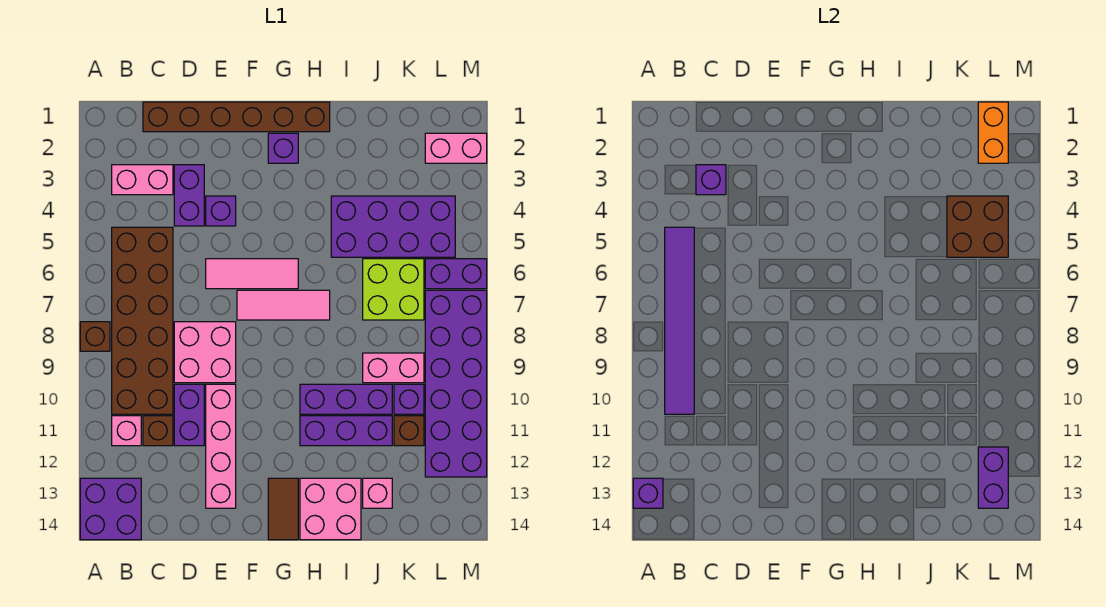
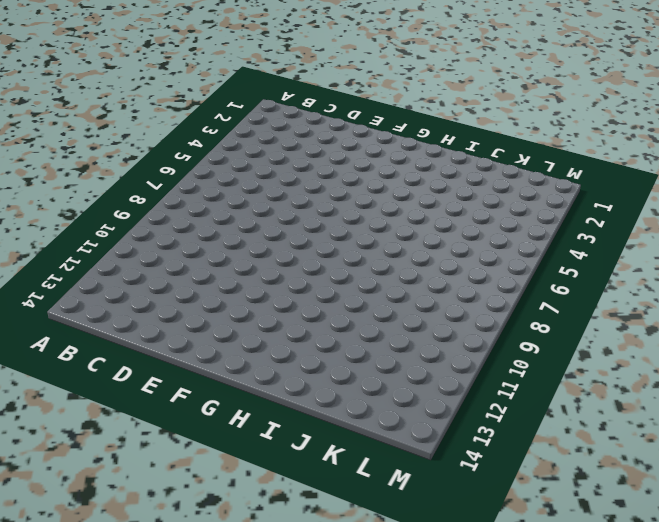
none -> brown brick A8 level 1
none -> purple brick A13:B14 level 1
none -> pink brick B3:C3 level 1
none -> brown brick B5:C10 level 1

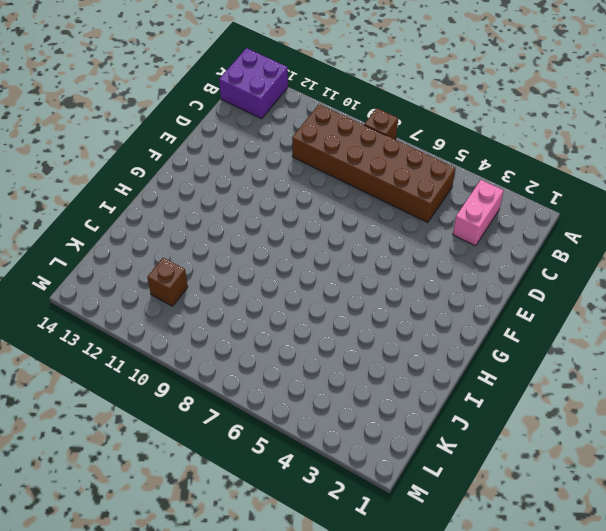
none -> pink brick B11 level 1
none -> brown brick C1:H1 level 1
none -> brown brick C11 level 1
none -> purple brick D3:D4 level 1

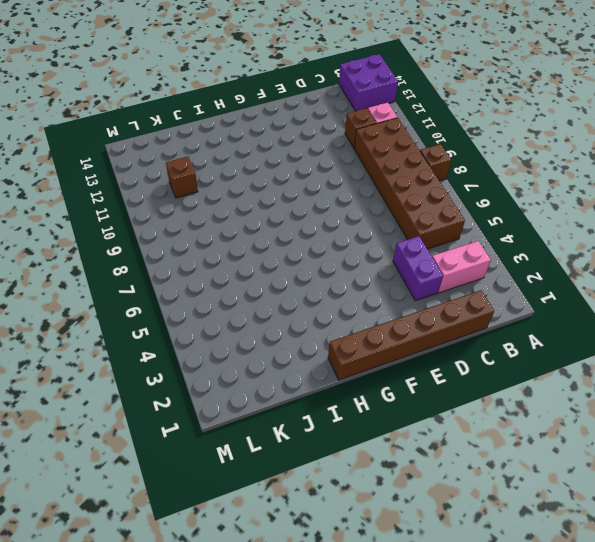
none -> pink brick D8:E9 level 1
none -> purple brick D10:D11 level 1
none -> purple brick E4 level 1
none -> pink tile E6:G6 level 1

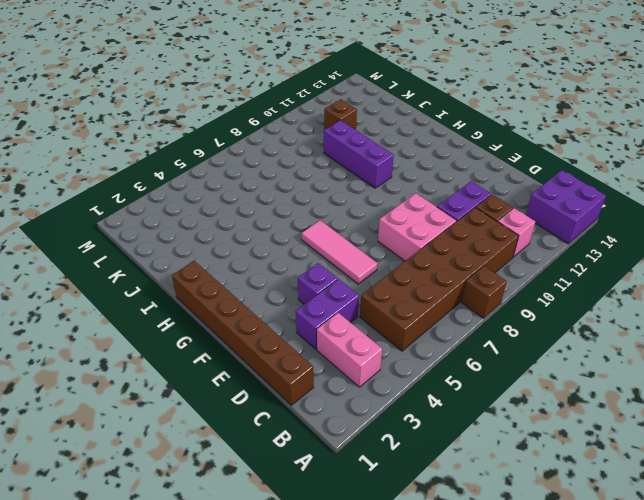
none -> pink brick E10:E13 level 1
none -> pink tile F7:H7 level 1
none -> purple brick G2 level 1
none -> brown tile G13:G14 level 1

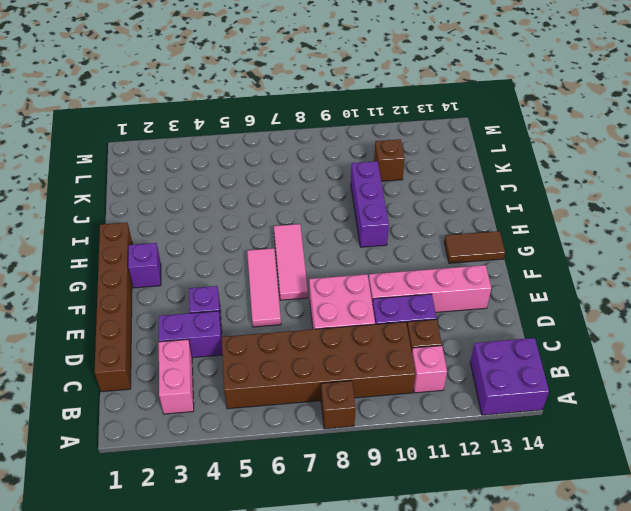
none -> purple brick H11:J11 level 1
none -> pink brick H13:I14 level 1
none -> purple brick I4:L5 level 1
none -> lime brick J6:K7 level 1

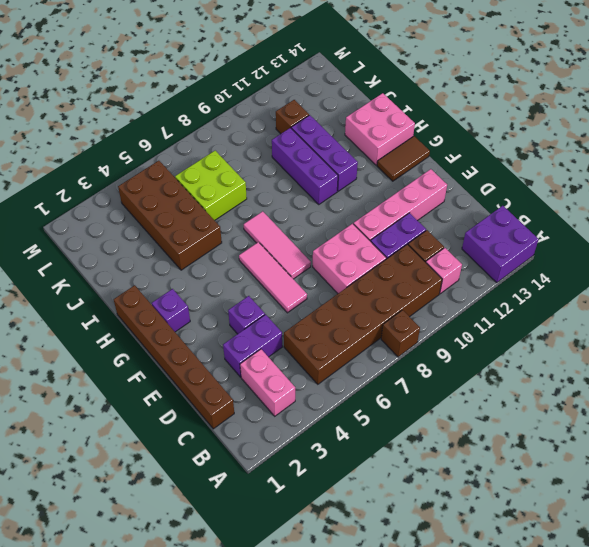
brown brick I4:L5 level 1 -> purple brick I4:L5 level 1
none -> pink brick J9:K9 level 1
none -> pink brick J13 level 1
none -> purple brick K10 level 1
none -> pink brick L2:M2 level 1

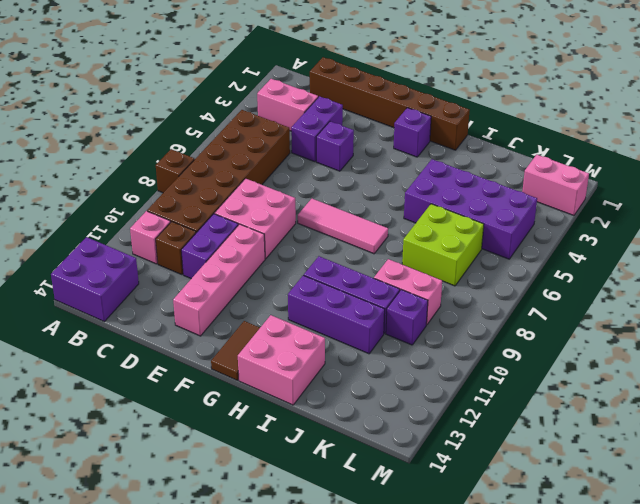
none -> pink tile E6:G6 level 1
none -> pink brick J13 level 1
none -> brown brick K11 level 1
none -> purple brick L6:M6 level 1

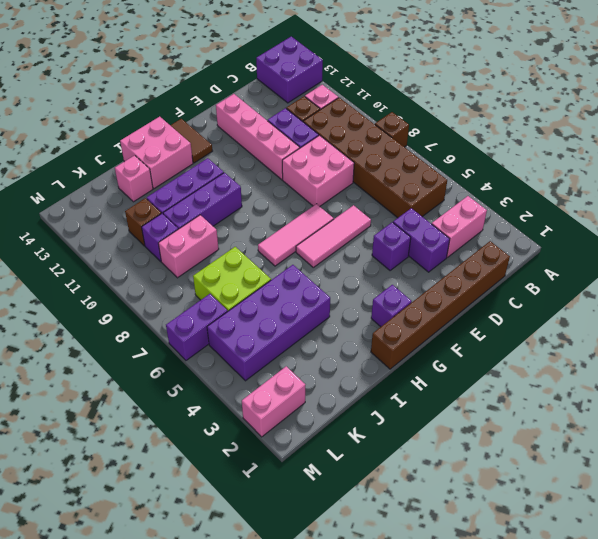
none -> purple brick L7:M12 level 1
none -> purple brick A13 level 2
none -> purple tile B5:B10 level 2
none -> purple brick C3 level 2

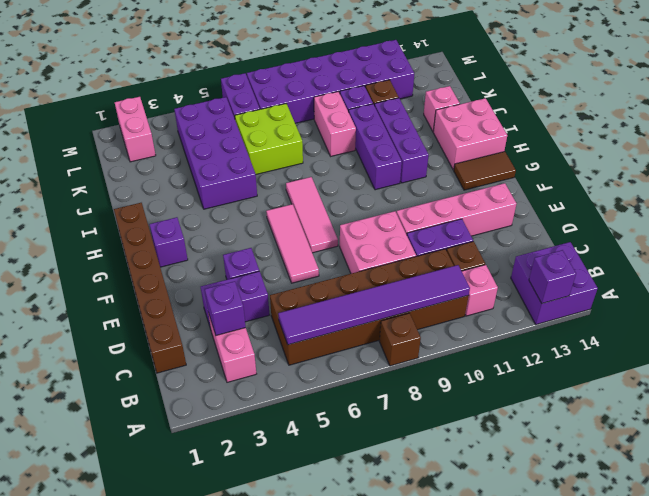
none -> brown brick K4:L5 level 2
none -> orange brick L1:L2 level 2
none -> purple brick L12:L13 level 2

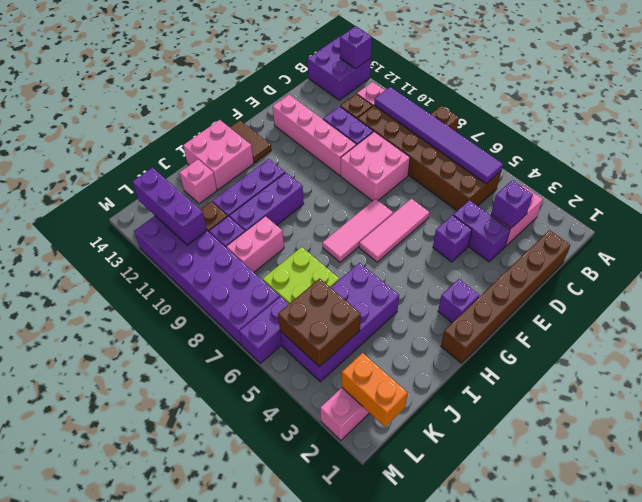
purple brick L11:L13 level 2 -> purple brick L12:L13 level 2

